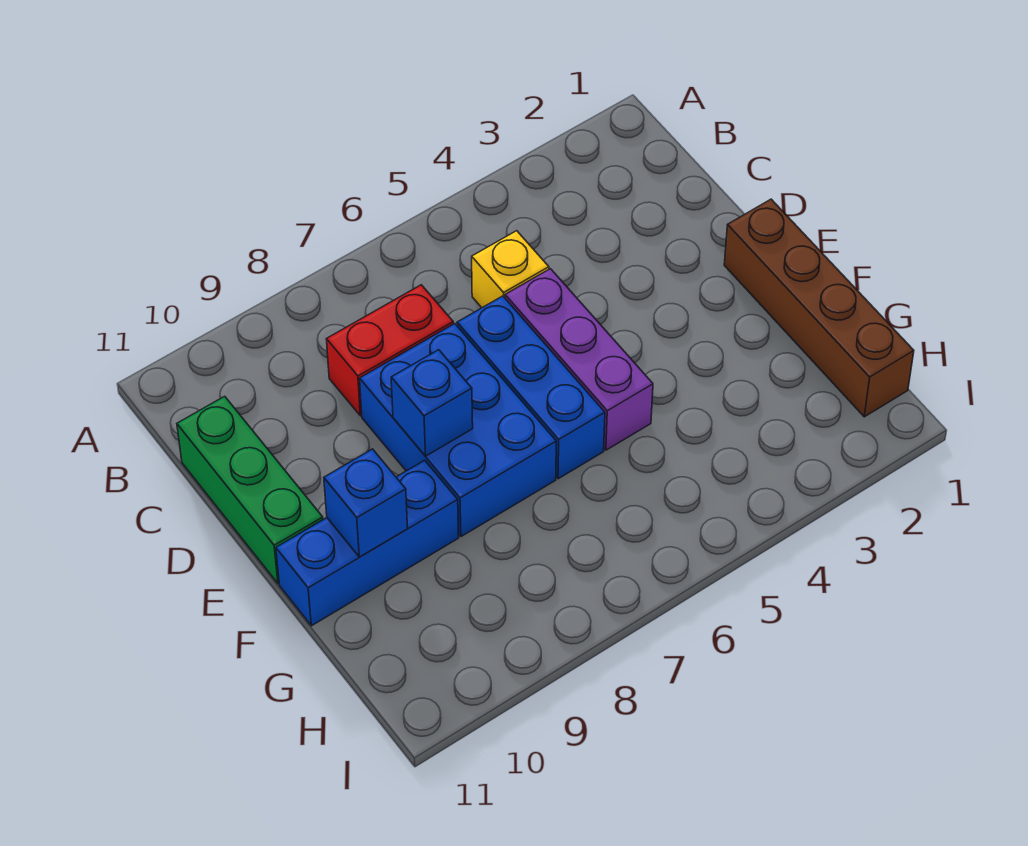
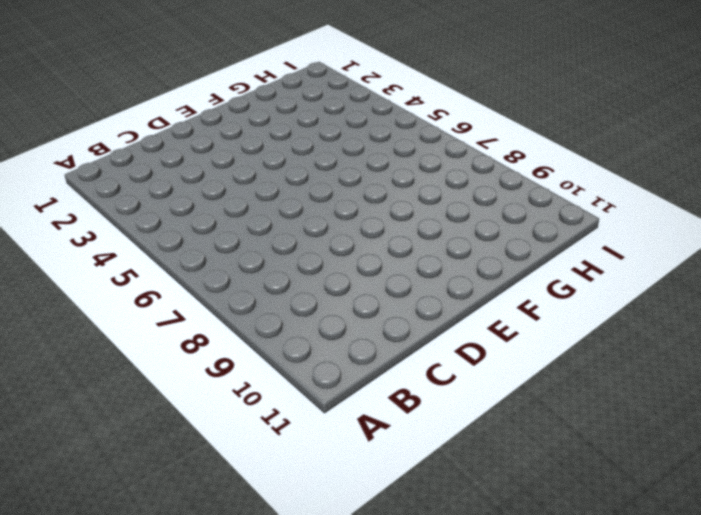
none -> yellow brick C5 level 1
none -> red brick C7:C8 level 1

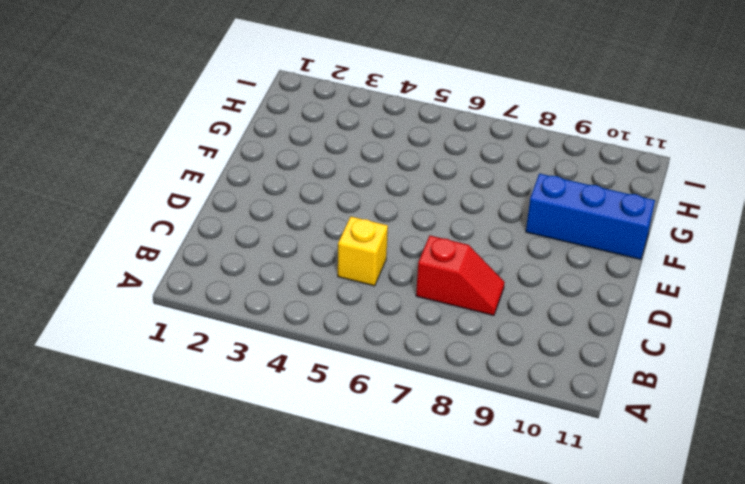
red slope C7:C8 level 1 top 7 -> red brick C7:C8 level 1
none -> green brick C11:E11 level 1
none -> purple brick D5:F5 level 1

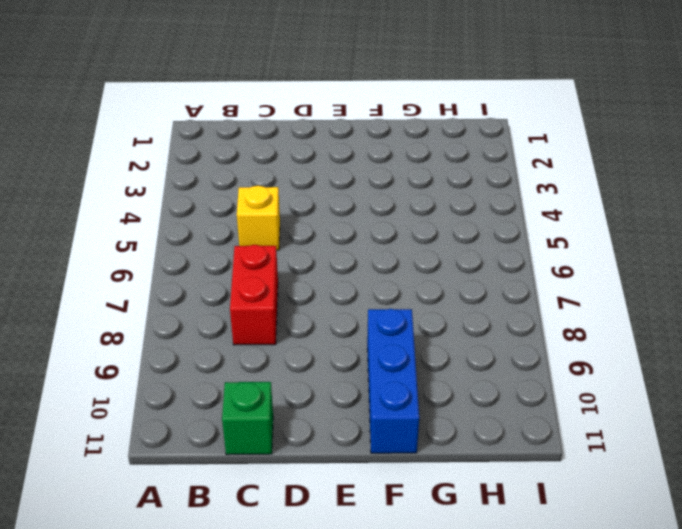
green brick C11 level 1 -> green brick C11:E11 level 1
none -> purple brick D5:F5 level 1
none -> blue brick D6:F6 level 1

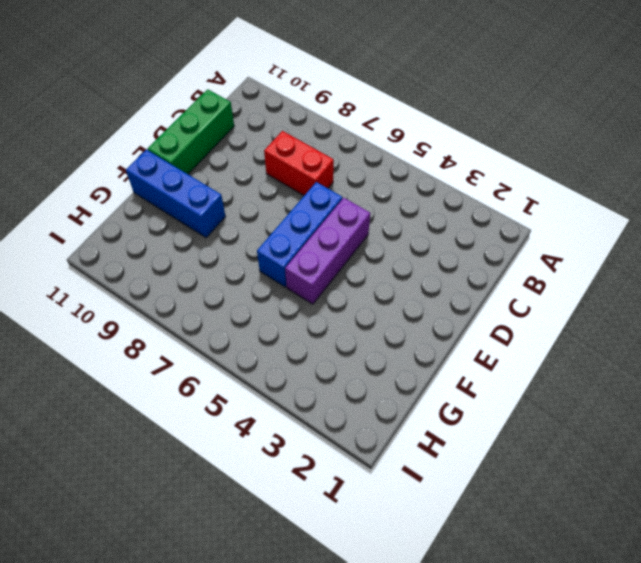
none -> yellow brick C5 level 1
none -> blue brick D7:F8 level 1

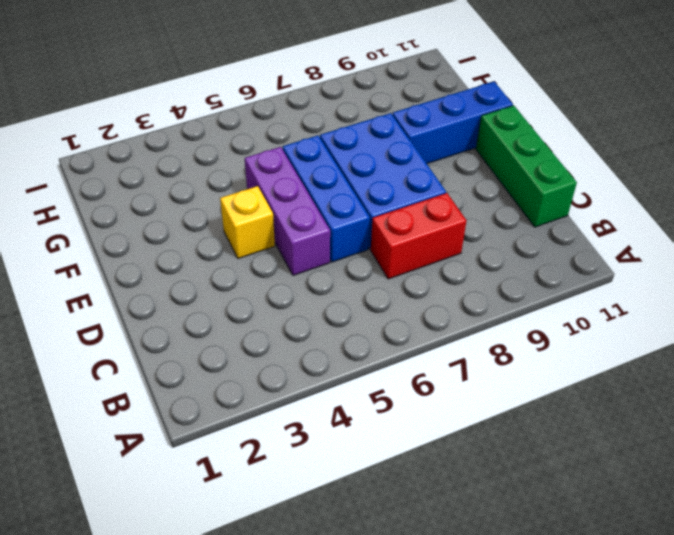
yellow brick E4 level 1 -> yellow brick C5 level 1
none -> brown brick E1:H1 level 1
none -> blue brick E8 level 2

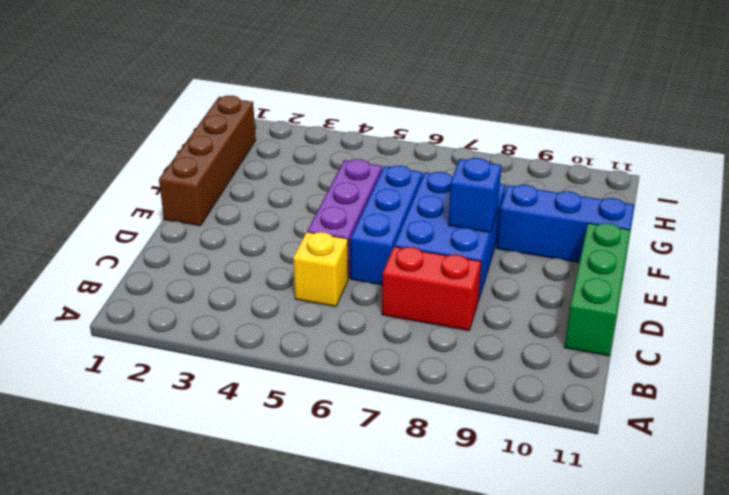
none -> blue brick F10 level 2

